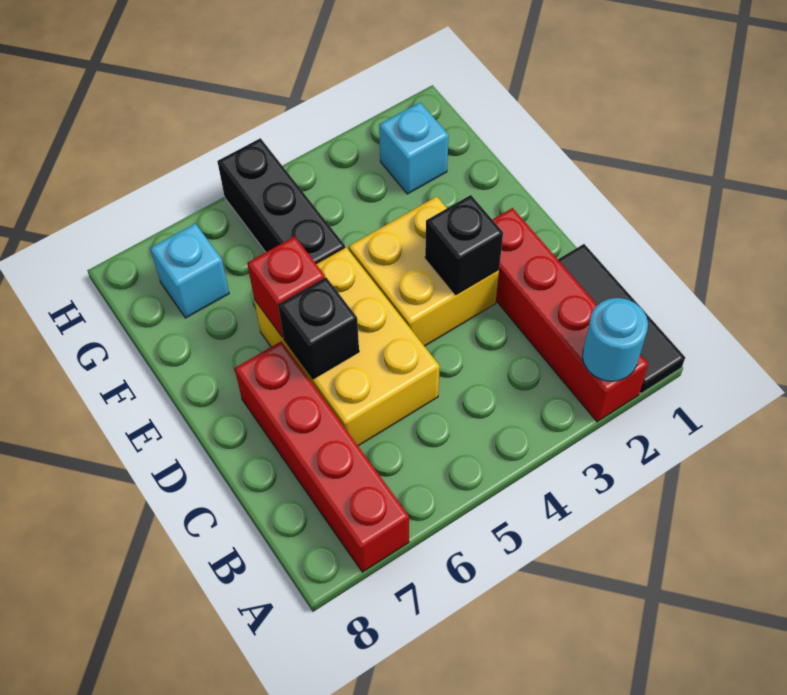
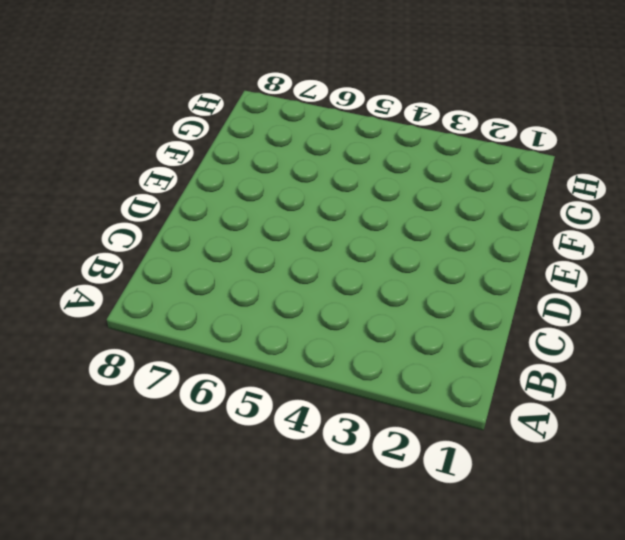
none -> black tile A1:C1 level 1
none -> red brick A2:D2 level 1
none -> red brick A7:D7 level 1

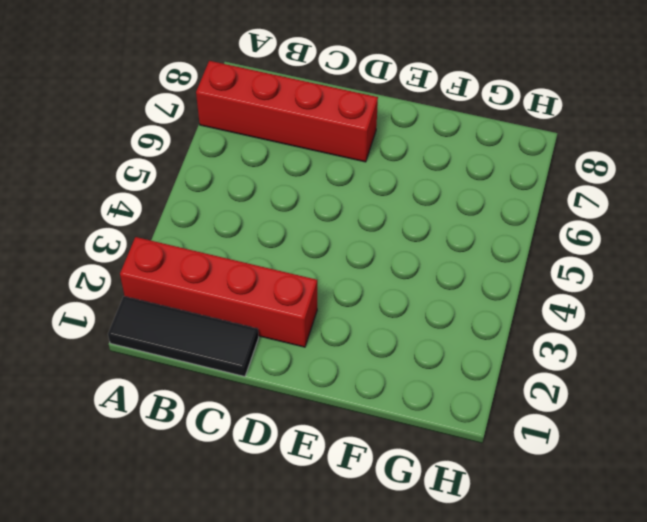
none -> yellow brick C5:E6 level 1
none -> yellow brick D3:E4 level 1
none -> black brick F5:H5 level 1

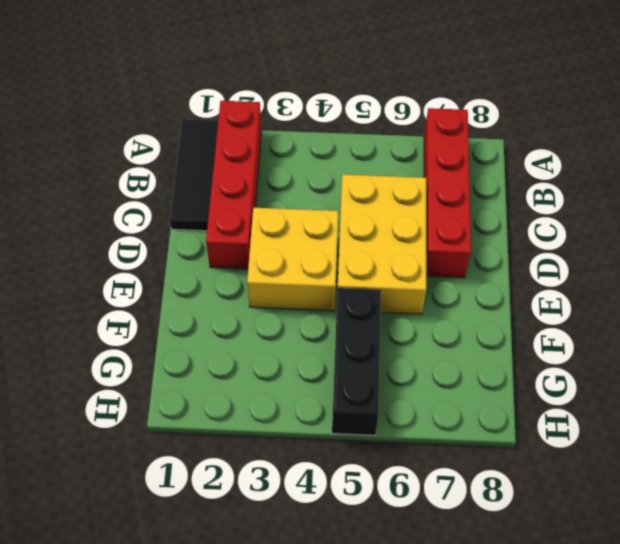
none -> cyan brick G2 level 1
none -> cyan brick G7 level 1
none -> cyan round brick A2 level 2

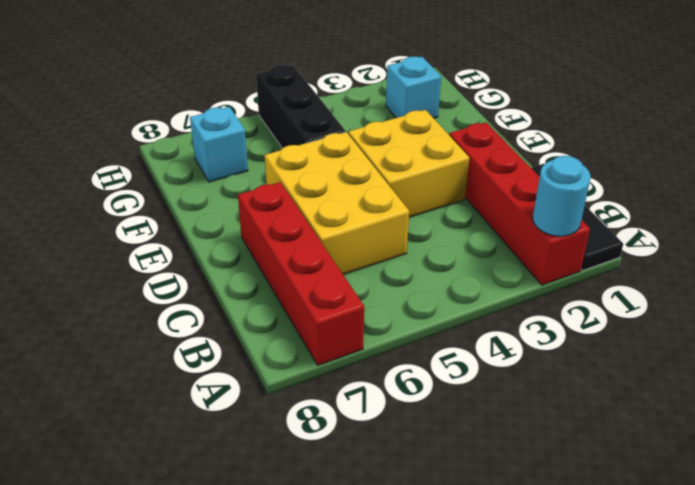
none -> black brick D3 level 2
none -> black brick D6 level 2
none -> red brick E6 level 2

